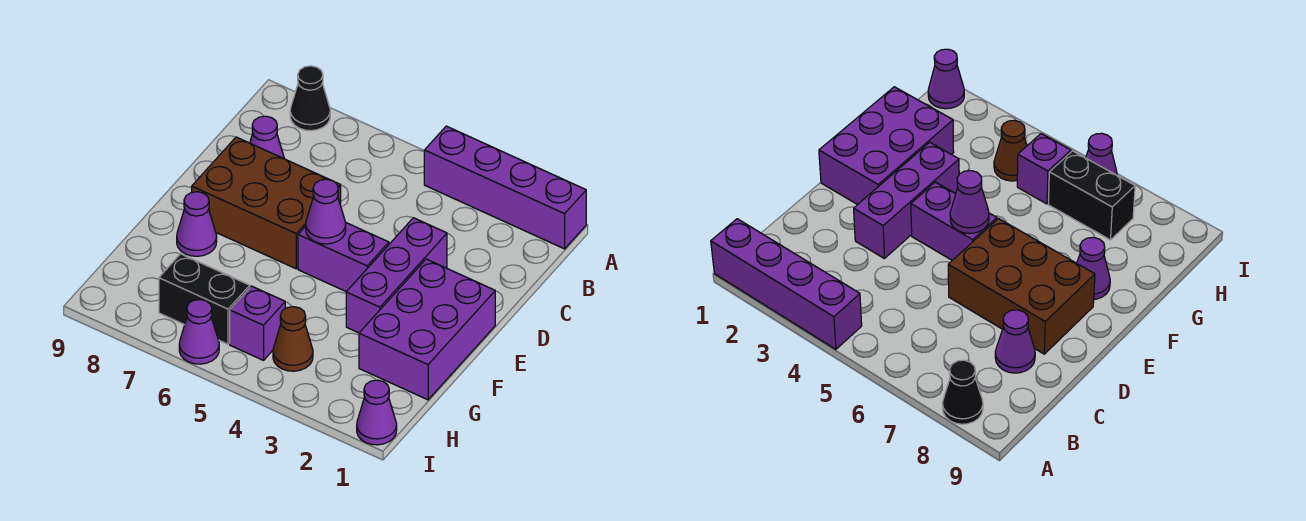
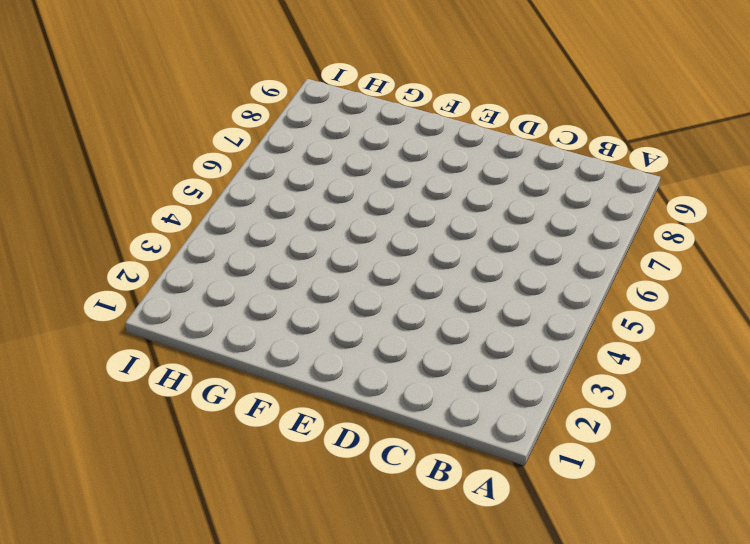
none -> purple brick A1:A4 level 1
none -> black cone A8 level 1
none -> purple cone C8 level 1

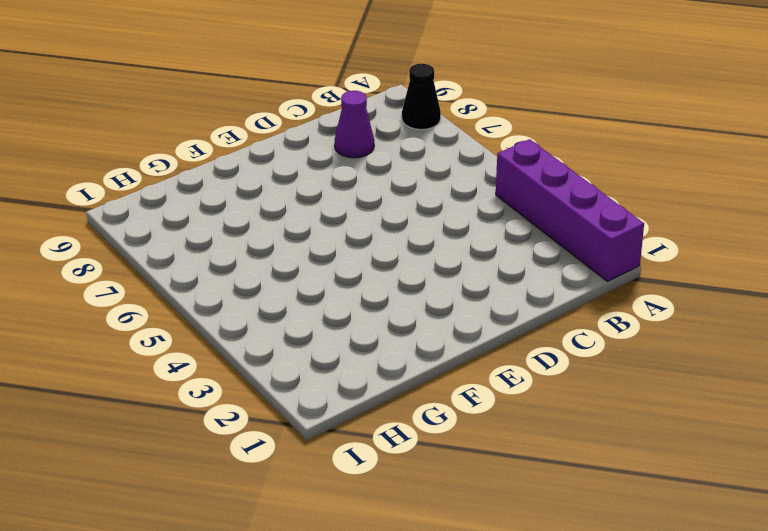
none -> purple brick D3:F3 level 1
none -> brown brick D6:E8 level 1
none -> purple brick E1:G2 level 1

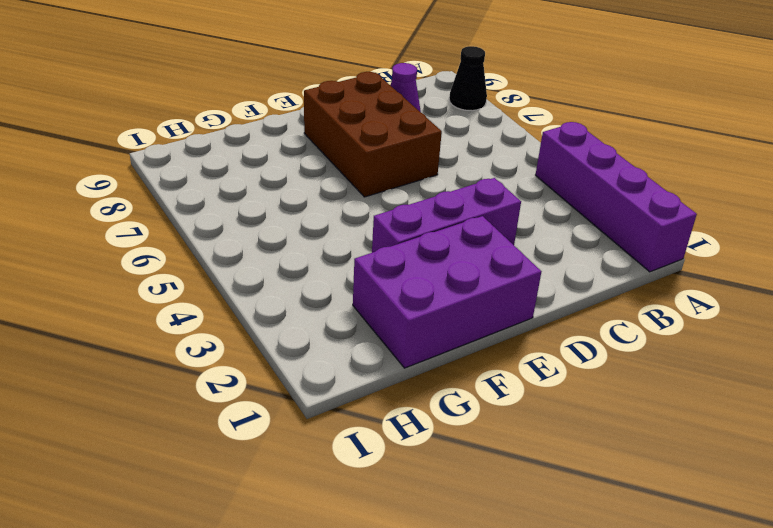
none -> purple brick E4:E5 level 1
none -> purple cone F8 level 1
none -> brown cone H4 level 1

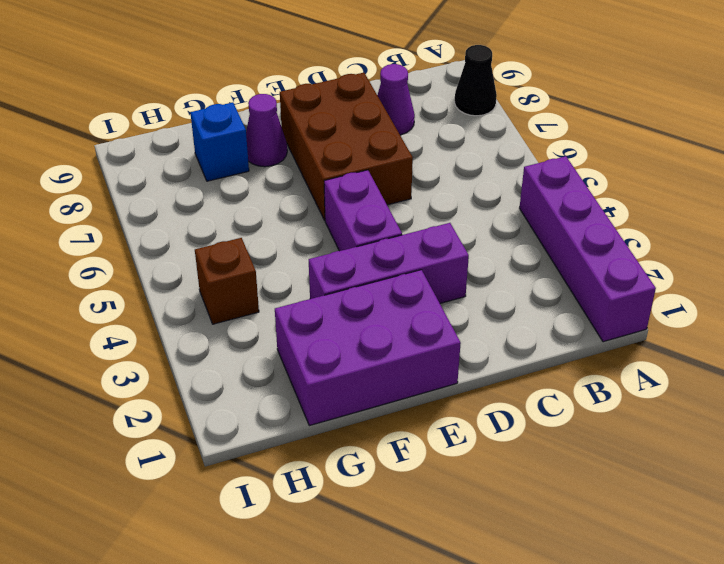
blue brick G8 level 1 -> none
brown brick H4 level 1 -> brown cone H4 level 1
none -> purple brick H5 level 1
none -> black brick H6:H7 level 1
none -> purple cone I1 level 1

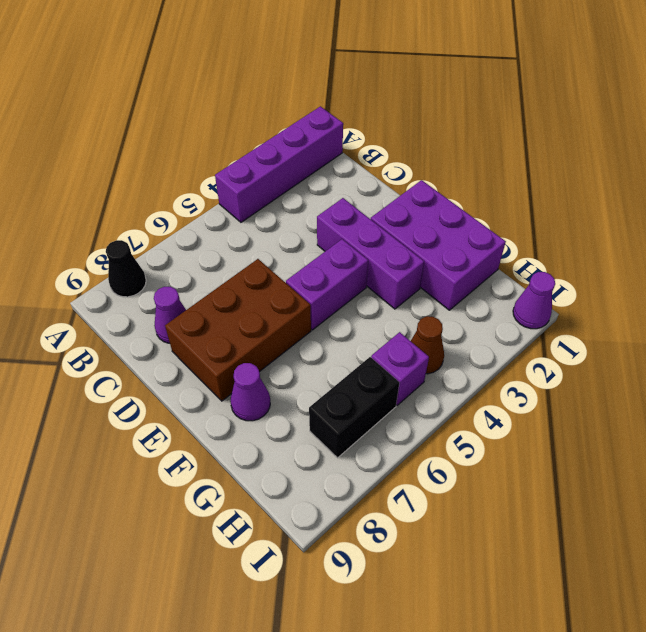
none -> purple cone I6 level 1
none -> purple cone E5 level 2

